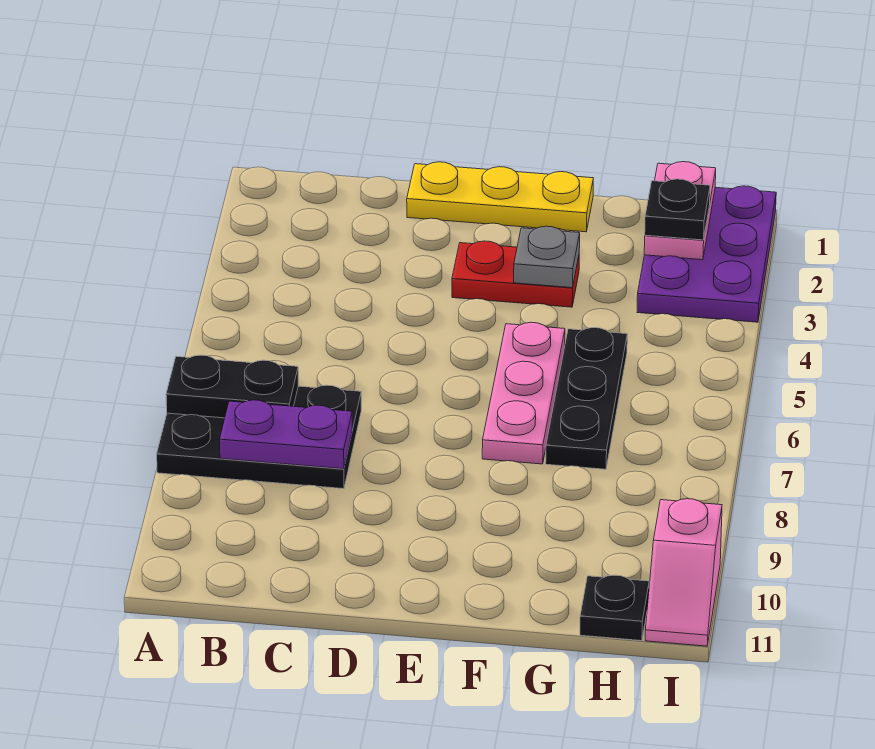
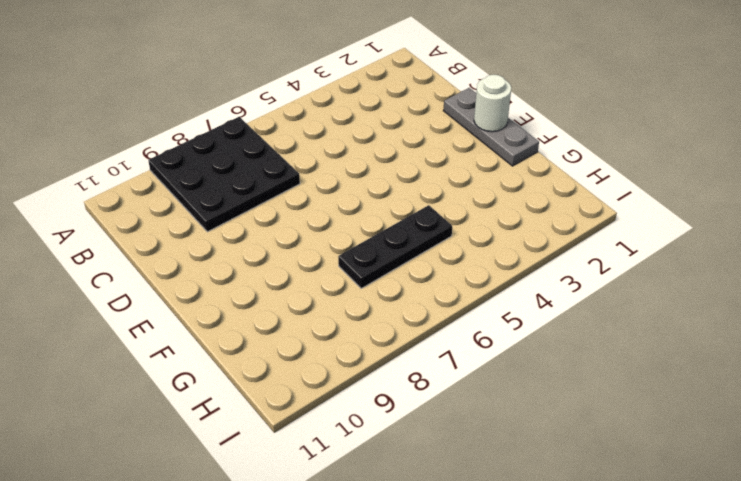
black plate A7:C9 level 1 -> black plate A7:C8 level 1
grey plate D1:F1 level 1 -> yellow plate D1:F1 level 1
white round brick E1 level 2 -> none
none -> red plate E3:F3 level 1
none -> pink plate F5:F7 level 1
none -> purple plate H1:I3 level 1

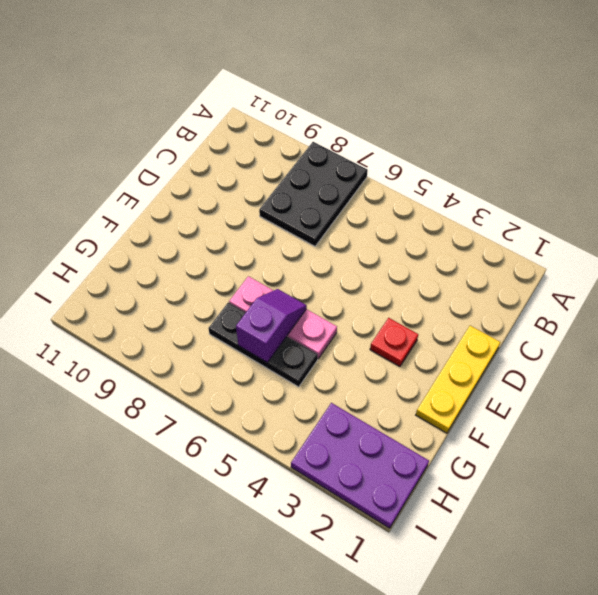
red plate E3 level 1 -> red plate E3:F3 level 1
purple slope F6:G6 level 2 top G -> none
none -> black plate H11 level 1
none -> pink slope I10:I11 level 1 top 10
none -> black plate A7:B7 level 2

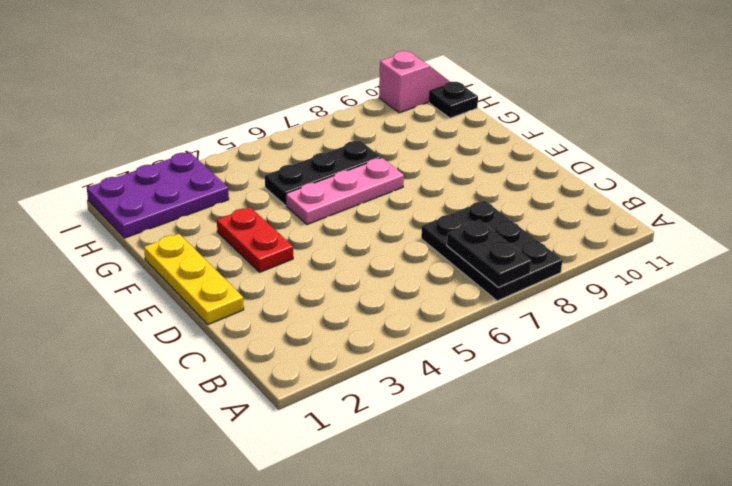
none -> purple plate B8:C8 level 2
none -> grey plate F3 level 2
none -> pink plate H1:H2 level 2

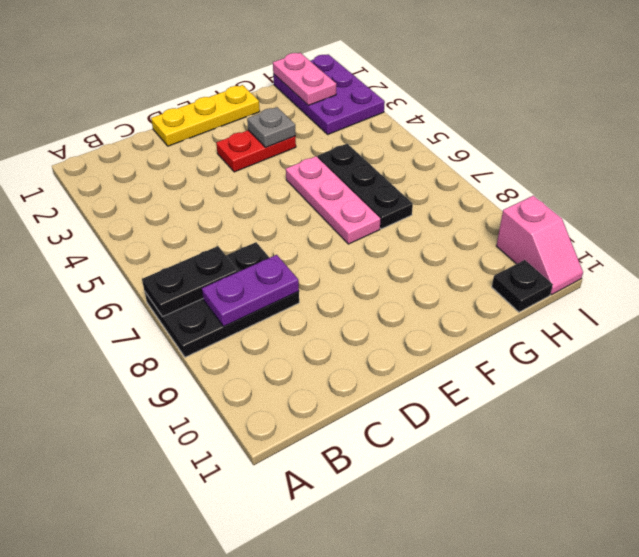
none -> black plate H2 level 3

